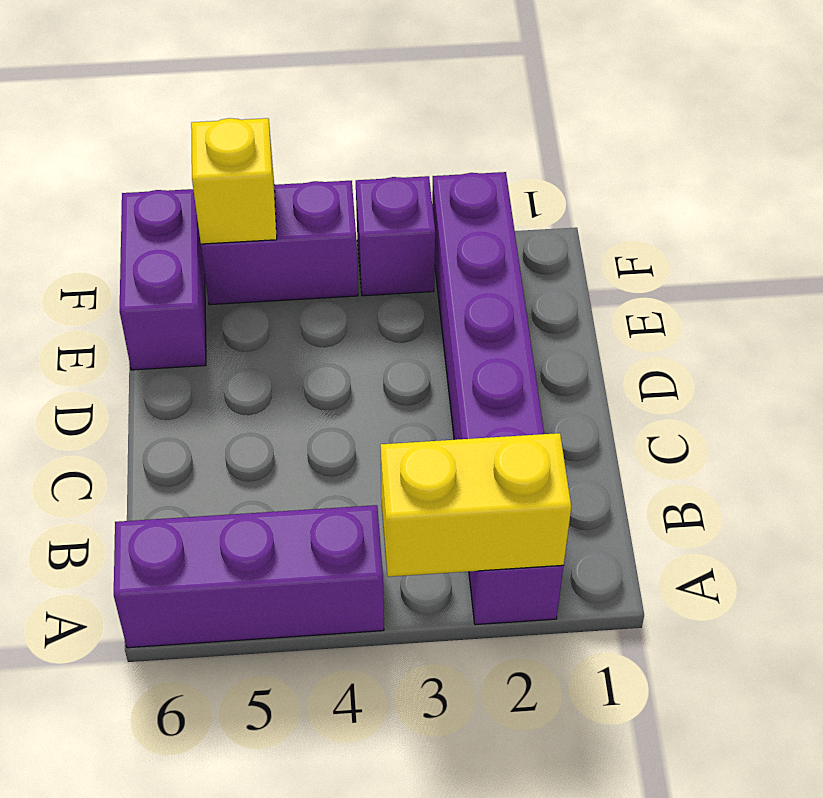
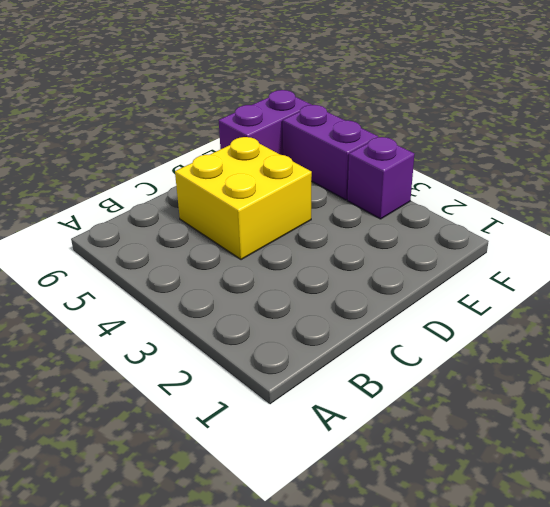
yellow brick C4:D5 level 1 -> none
none -> purple brick A2:F2 level 1
none -> purple brick A4:A6 level 1

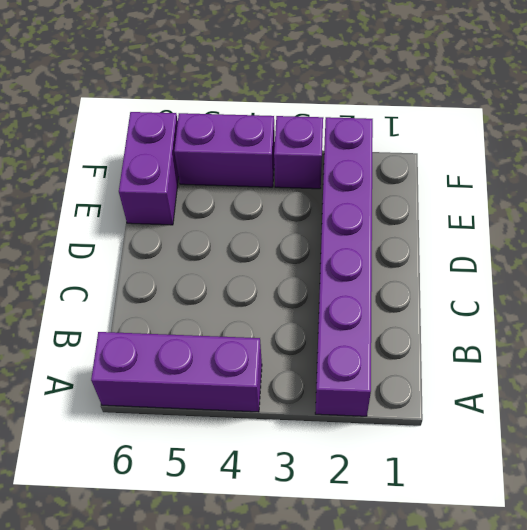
none -> yellow brick A2:A3 level 2
none -> yellow brick F5 level 2

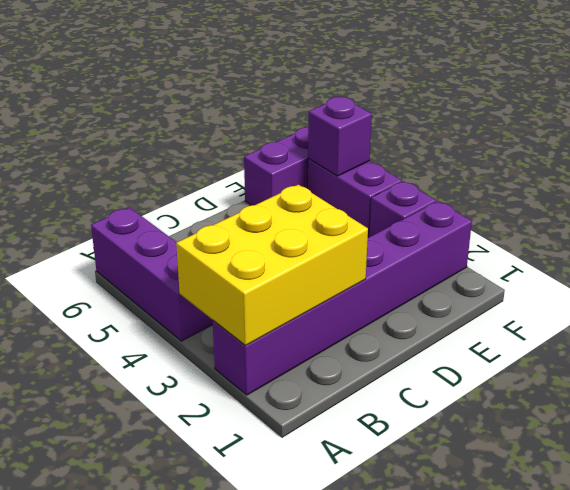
yellow brick A2:C3 level 2 -> yellow brick A2:A3 level 2
purple brick F5 level 2 -> yellow brick F5 level 2

